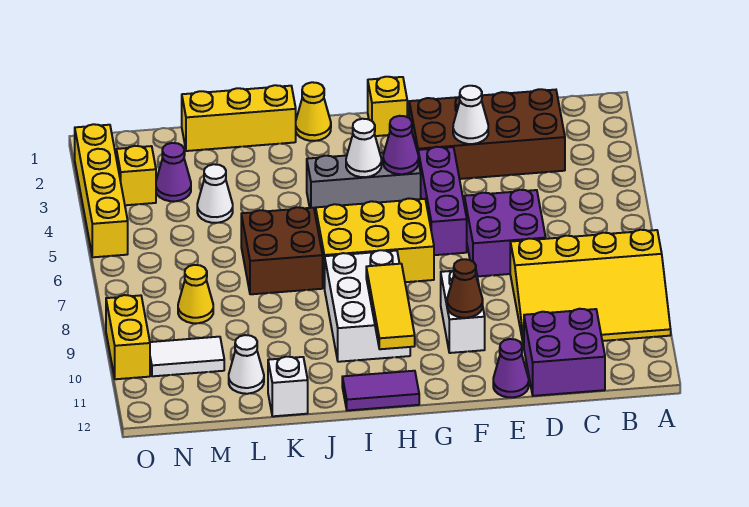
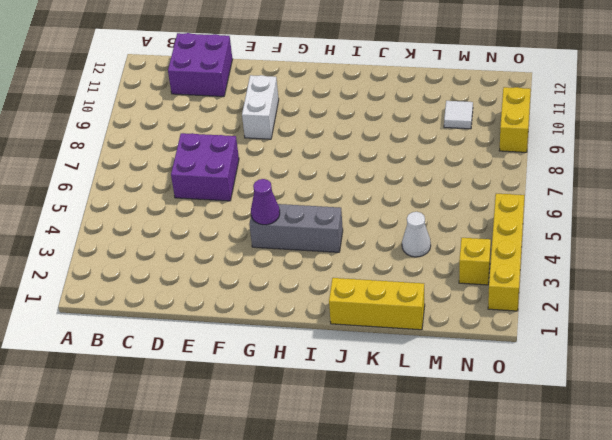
white tile M10 level 1 -> white tile M10:N10 level 1
none -> yellow slope A8:D10 level 1 top 8
none -> brown brick C2:F3 level 1
none -> purple cone E12 level 1

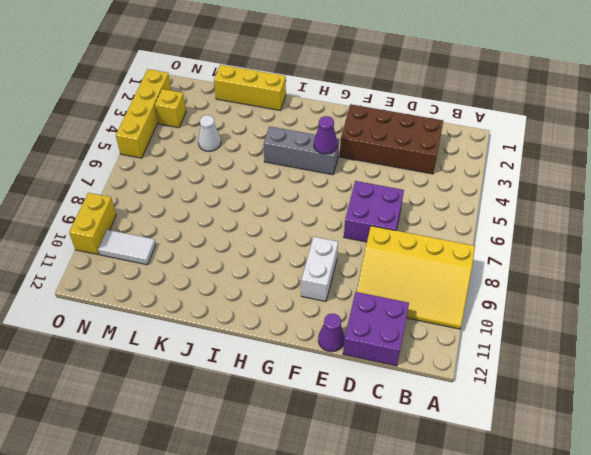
none -> purple brick F4:F6 level 1
none -> yellow brick G1 level 1
none -> yellow brick G6:I7 level 1

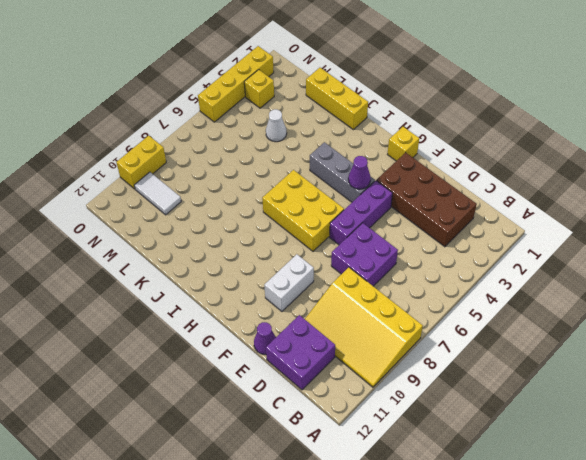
none -> white brick H8:I10 level 1
none -> purple tile H12:I12 level 1
none -> yellow cone I1 level 1

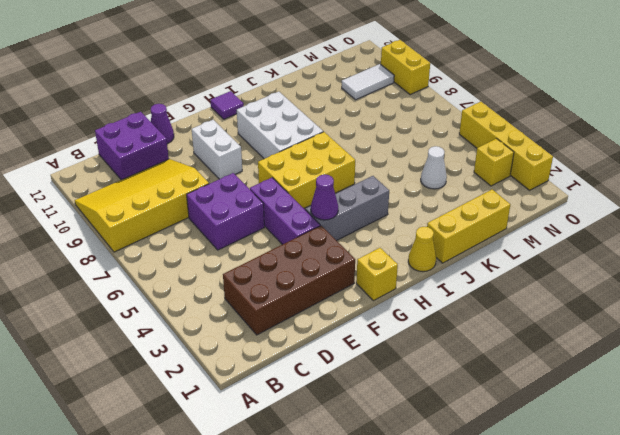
purple tile H12 level 1 -> purple tile H12:I12 level 1
none -> brown brick J6:K7 level 1
none -> white brick K12 level 1
none -> white cone L11 level 1

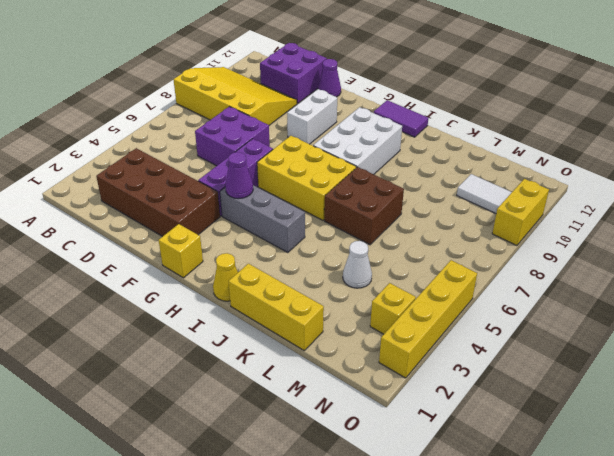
none -> white brick K12 level 1
none -> white cone L11 level 1
none -> purple cone M3 level 1

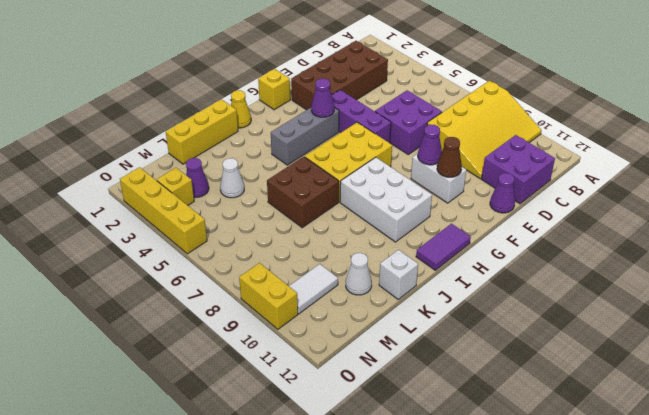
purple cone F9 level 2 -> none
none -> yellow cone M8 level 1
none -> white cone E3 level 2
none -> white cone H4 level 2

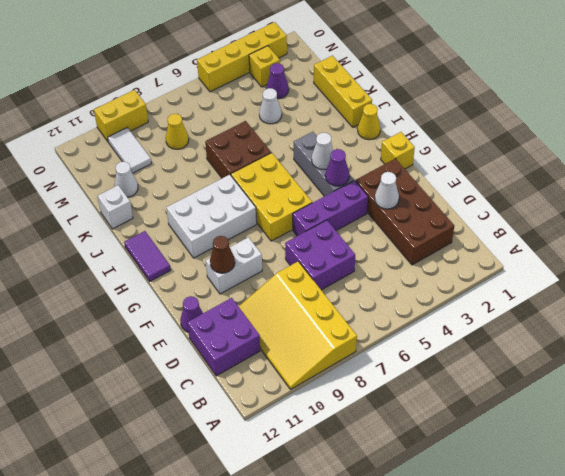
none -> yellow tile H9:H11 level 2

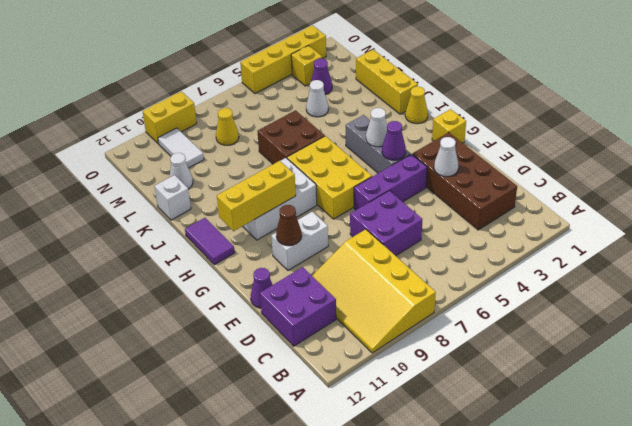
yellow brick H9:H11 level 2 -> yellow tile H9:H11 level 2

